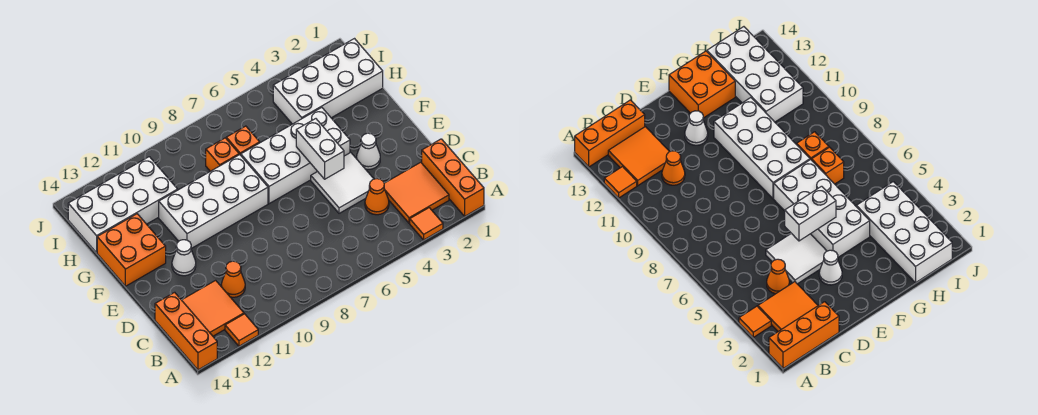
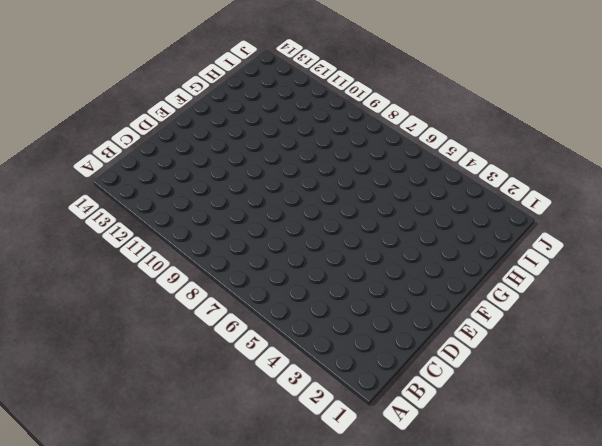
none -> orange brick A1:C1 level 1
none -> orange tile A3 level 1
none -> orange tile A12 level 1

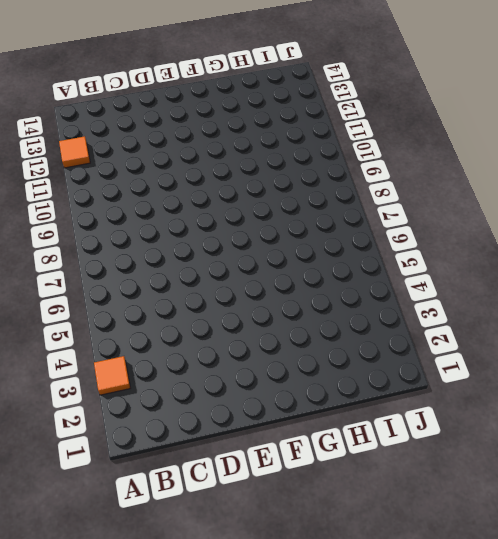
none -> orange brick A1:C1 level 1
none -> orange brick A14:C14 level 1
none -> orange tile B2:C3 level 1

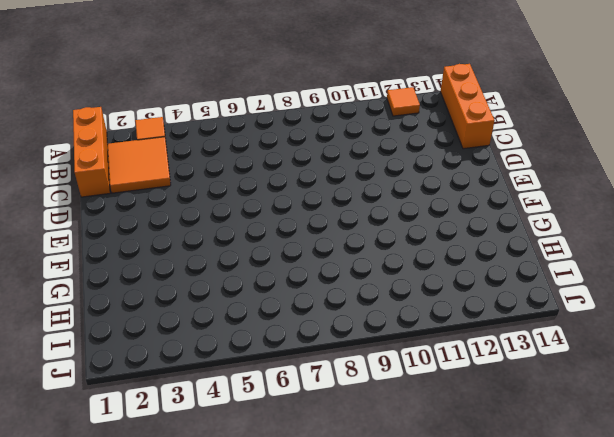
none -> orange tile B12:C13 level 1
none -> orange cone C4 level 1
none -> orange cone C11 level 1

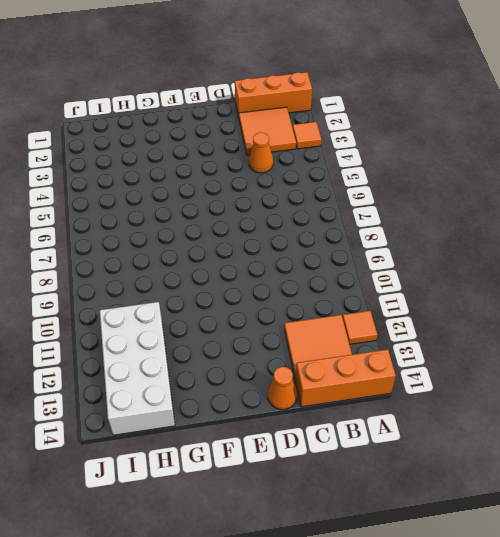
orange cone D14 level 1 -> orange cone C11 level 1
none -> white tile D4:E5 level 1
none -> white cone E3 level 1
none -> white cone E12 level 1

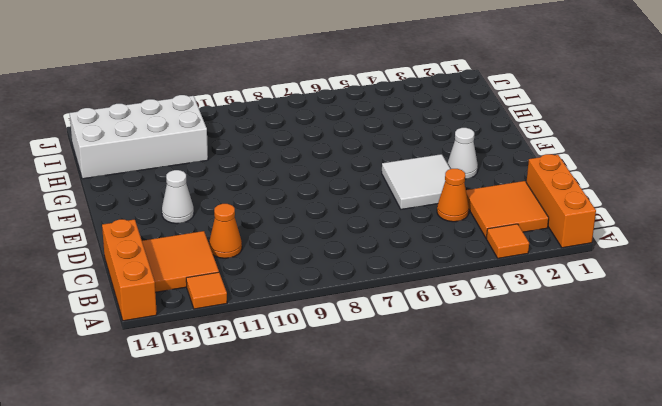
none -> white brick F4:G7 level 1
none -> white brick F8:G11 level 1
none -> orange brick F13:G14 level 1

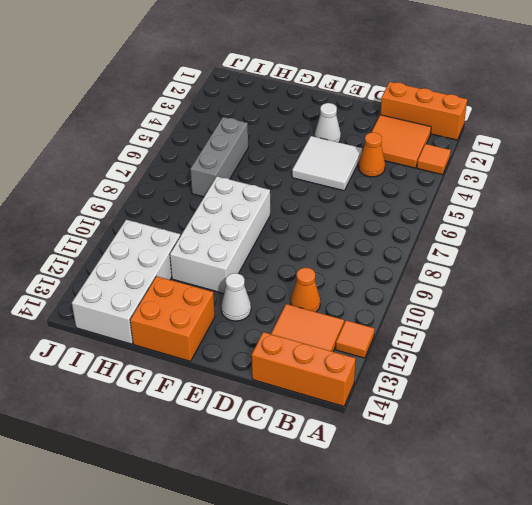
grey brick H5:H7 level 1 -> orange brick H7 level 1
none -> white brick F4:G7 level 1
none -> white brick H1:I4 level 1
none -> orange brick H8 level 1

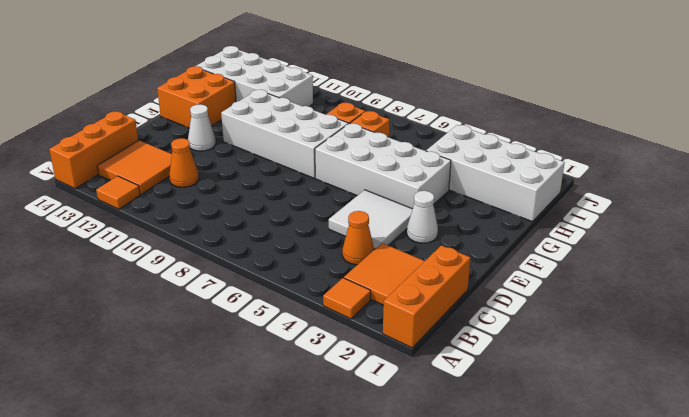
none -> white brick E5:F5 level 2

